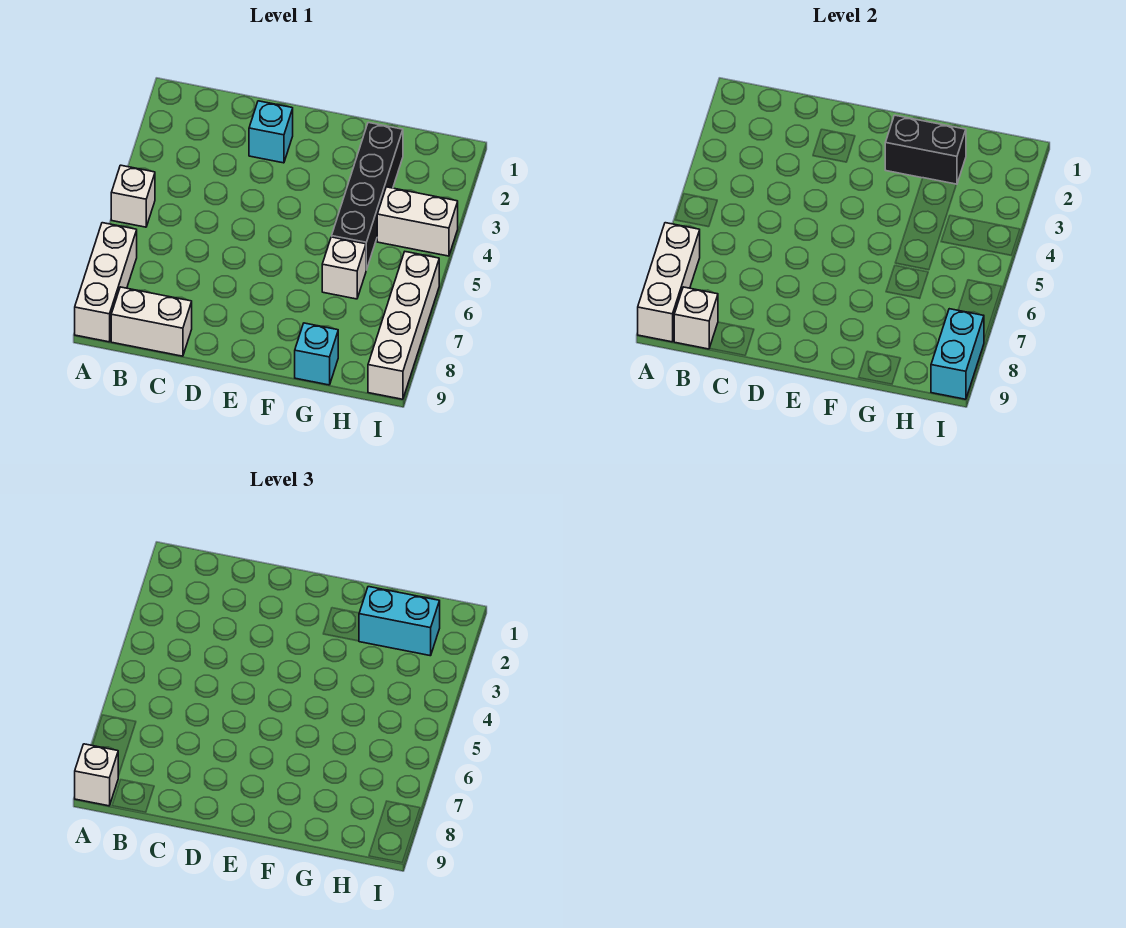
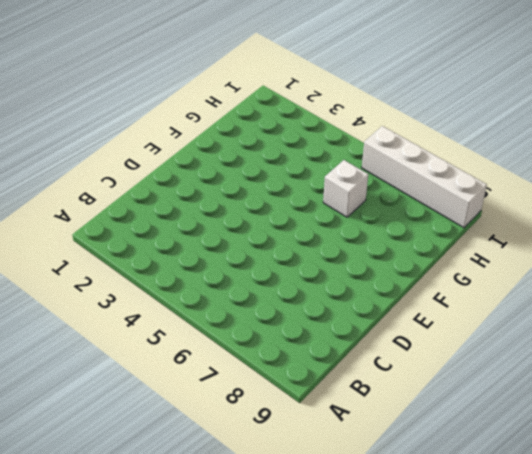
none -> white brick A5 level 1
none -> white brick A7:A9 level 1
none -> white brick B9:C9 level 1

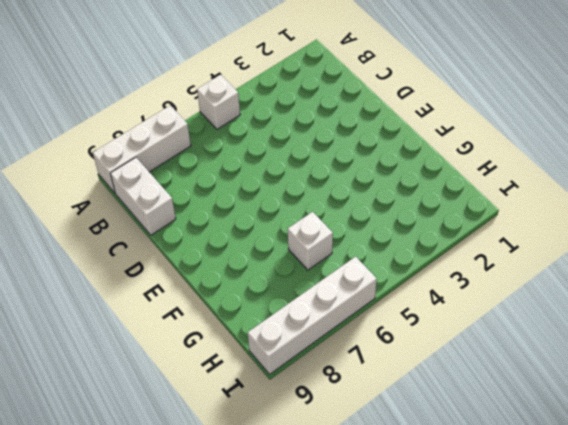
none -> cyan brick D2 level 1
none -> black brick G2:G5 level 1
none -> cyan brick G9 level 1

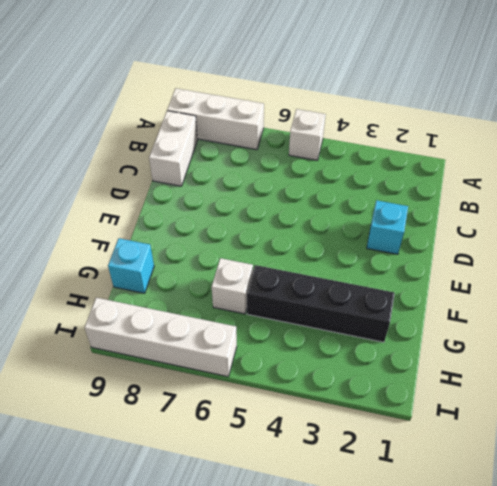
none -> white brick H4:I4 level 1
none -> white brick A7:A9 level 2
none -> white brick B9 level 2

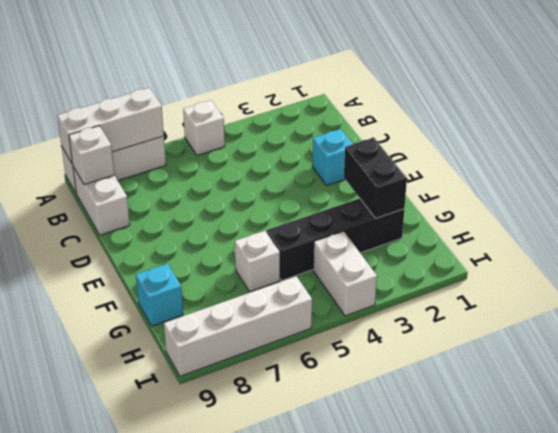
none -> cyan brick I8:I9 level 2
none -> white brick A9 level 3
none -> cyan brick G2:H2 level 3

